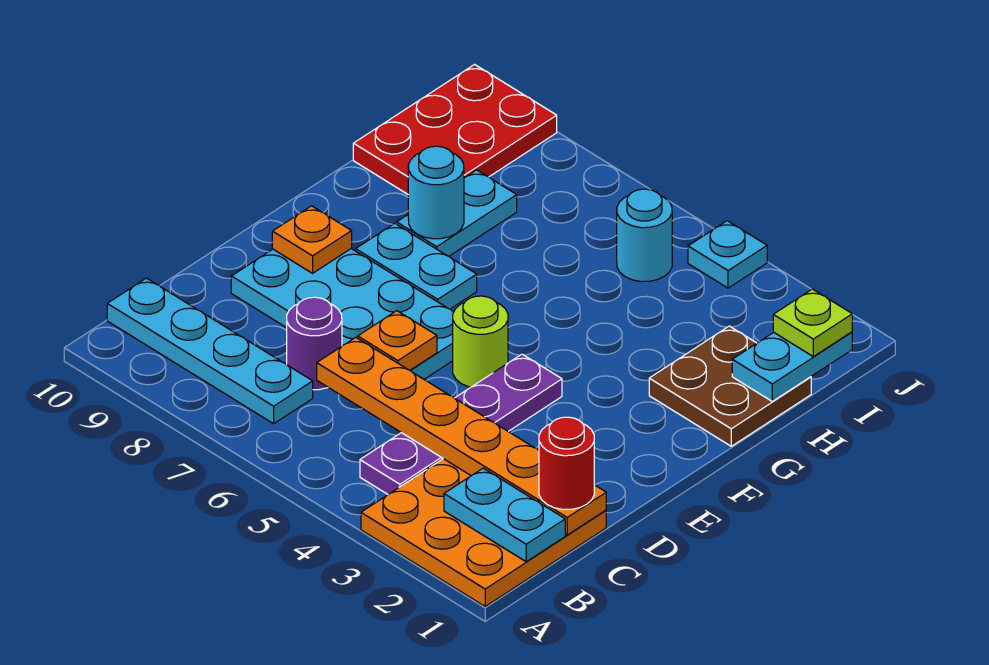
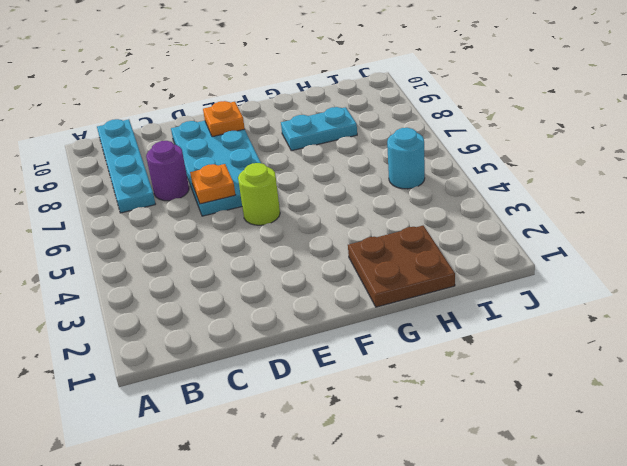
none -> orange plate A1:C3 level 1
none -> purple plate B4:E4 level 1
none -> cyan plate F7:F8 level 1

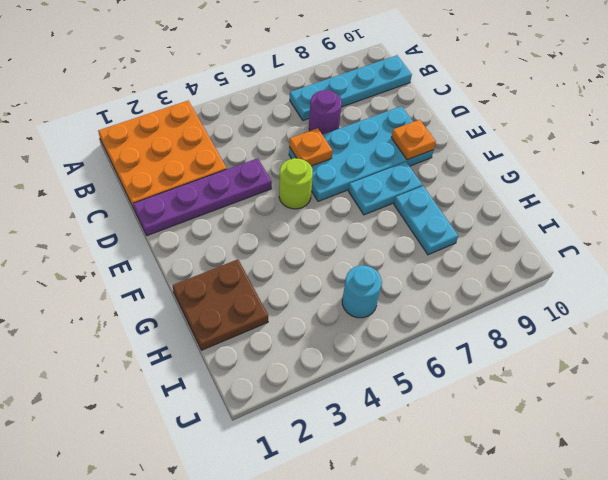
purple plate D1:D4 level 1 -> purple plate B4:E4 level 1
none -> red plate H9:J10 level 1
none -> cyan plate J4 level 1
none -> cyan plate B1:B2 level 2

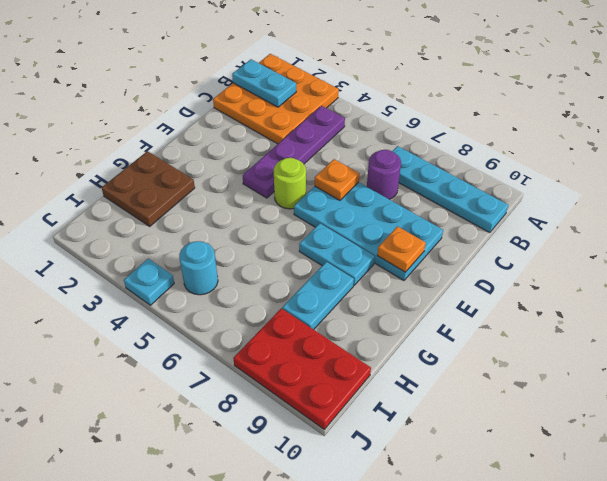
red plate I8:J10 level 1 -> red plate H9:J10 level 1
none -> orange plate C1:C6 level 2
none -> cyan round brick G8 level 2
none -> cyan plate H1:I1 level 2

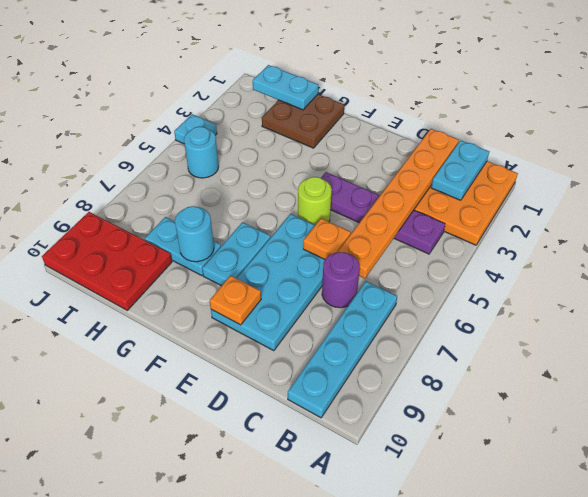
none -> red round brick C1 level 3
none -> lime plate I1 level 3

